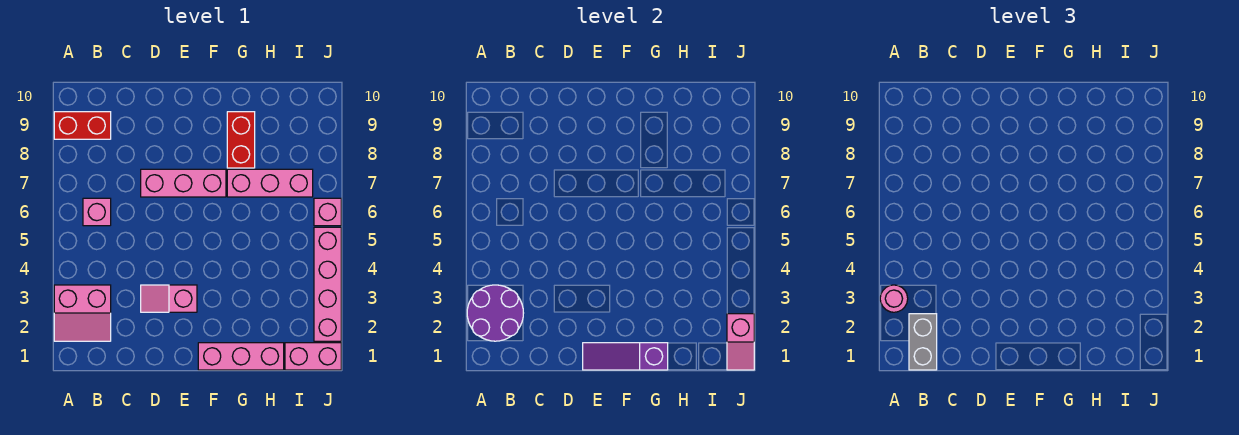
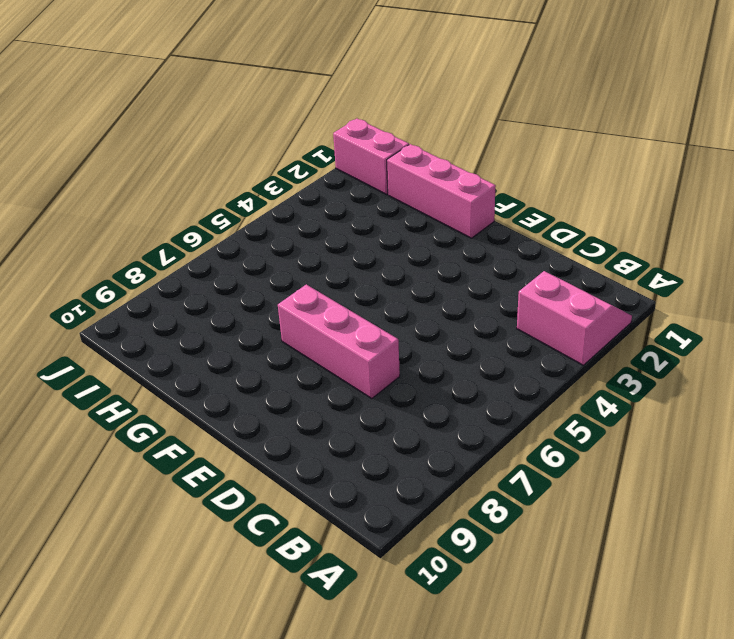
none -> red brick A9:B9 level 1
none -> pink brick B6 level 1
none -> pink slope D3:E3 level 1 top E

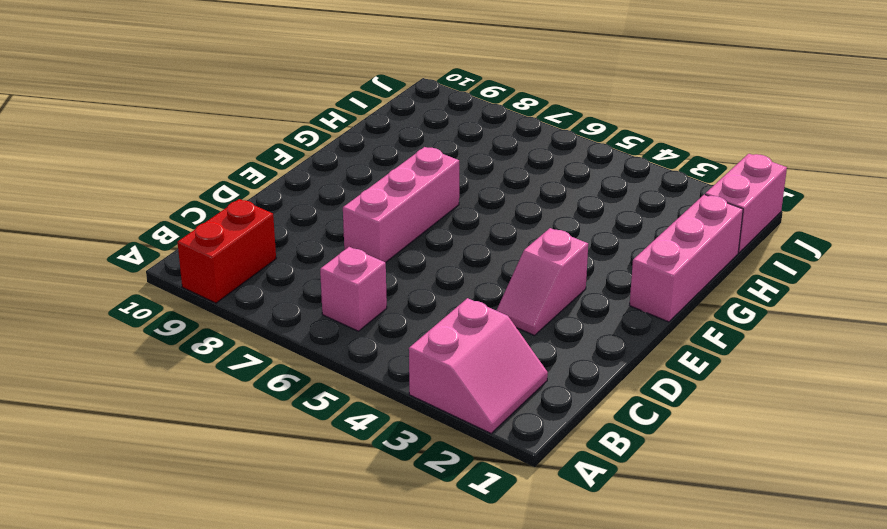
none -> pink brick G7:I7 level 1
none -> red brick G8:G9 level 1
none -> pink brick J2:J5 level 1

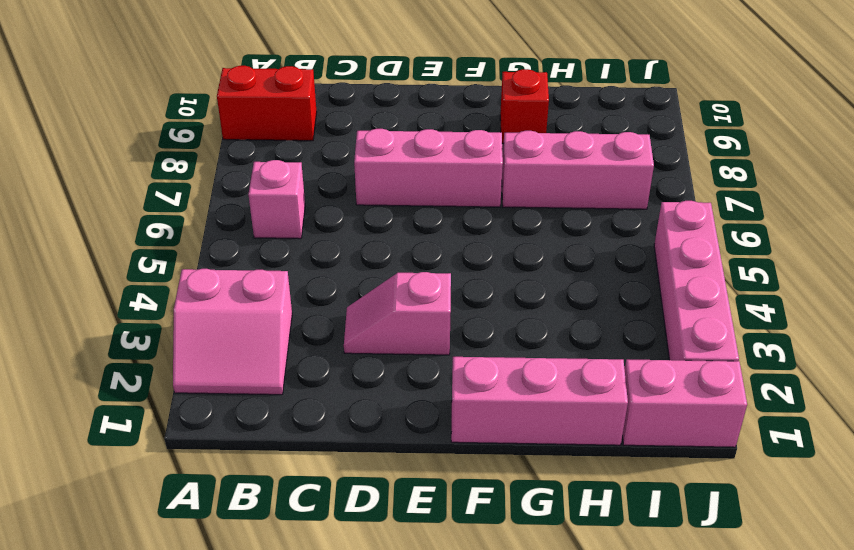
red brick G9 level 1 -> red brick G8:G9 level 1
none -> pink brick J6 level 1
none -> purple round brick A2:B3 level 2
none -> purple slope E1:G1 level 2 top G

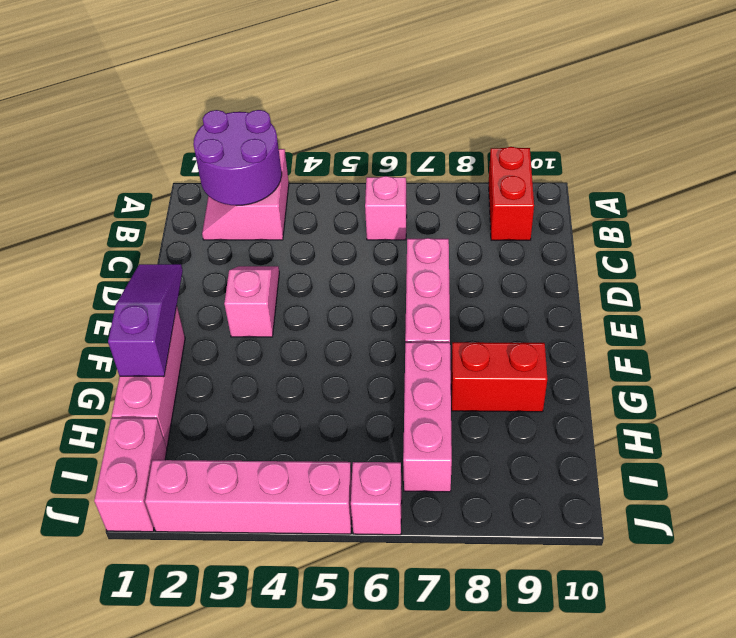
none -> pink slope J1:J2 level 2 top 2
none -> pink round brick A3 level 3
none -> grey brick B1:B2 level 3

